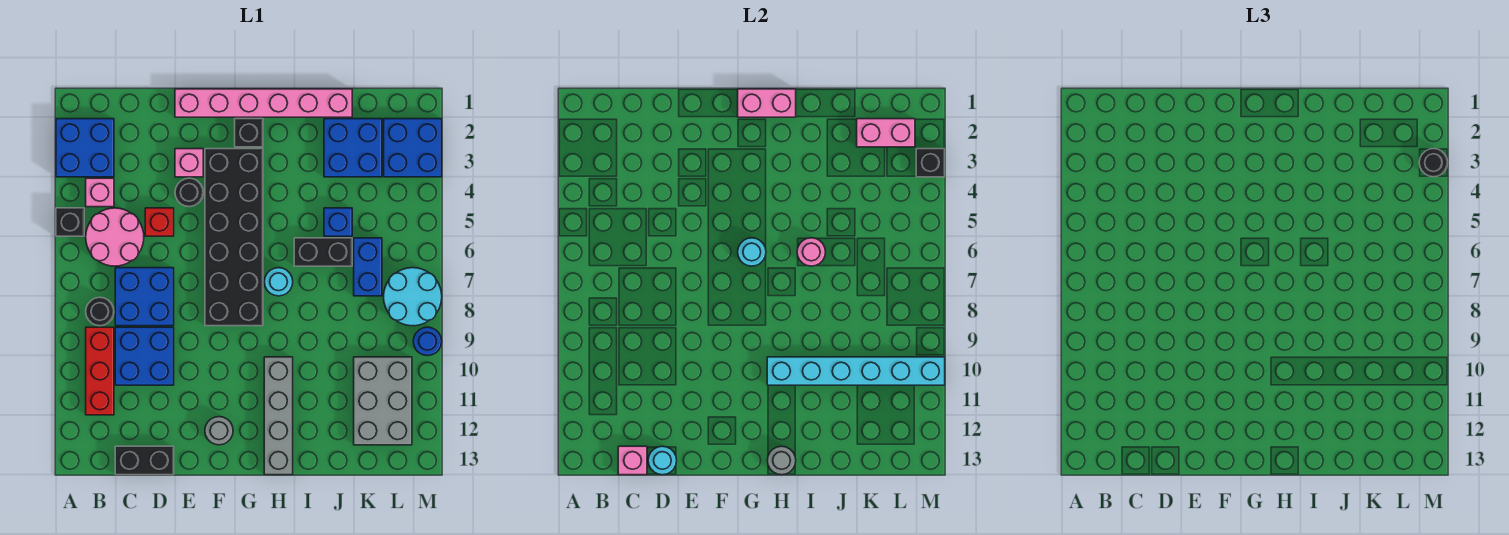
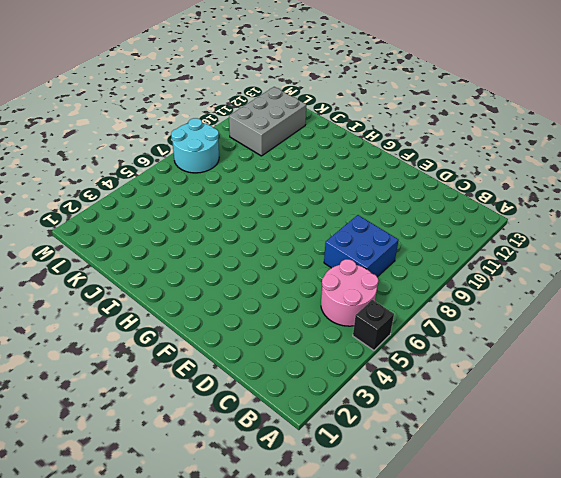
none -> blue brick A2:B3 level 1
none -> pink brick B4 level 1
none -> black round brick B8 level 1
none -> red brick B9:B11 level 1

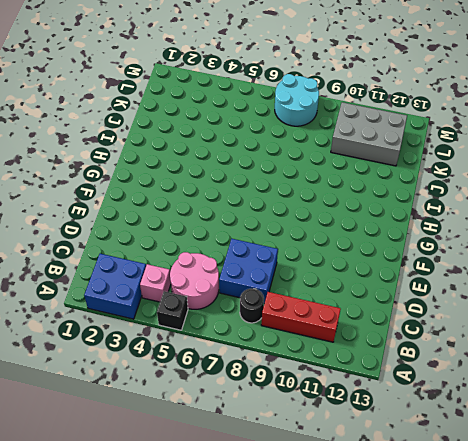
none -> blue brick C9:D10 level 1
none -> black brick C13:D13 level 1
none -> red brick D5 level 1
none -> pink brick E1:J1 level 1

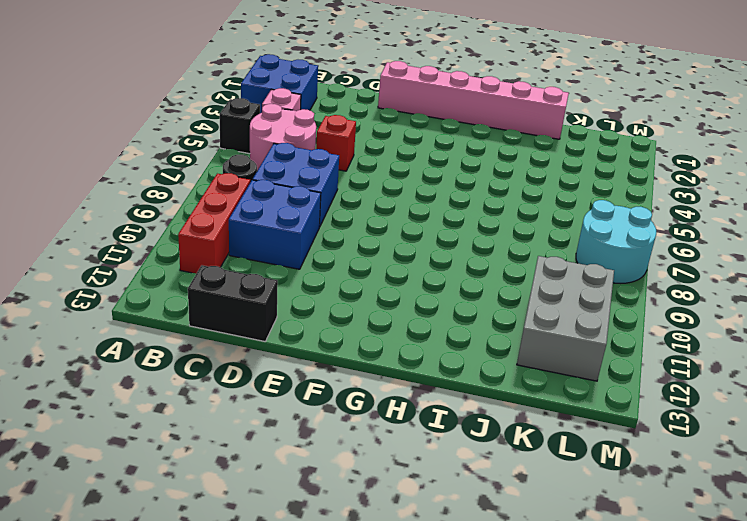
none -> pink brick E3 level 1
none -> black round brick E4 level 1
none -> black brick F3:G8 level 1
none -> grey round brick F12 level 1

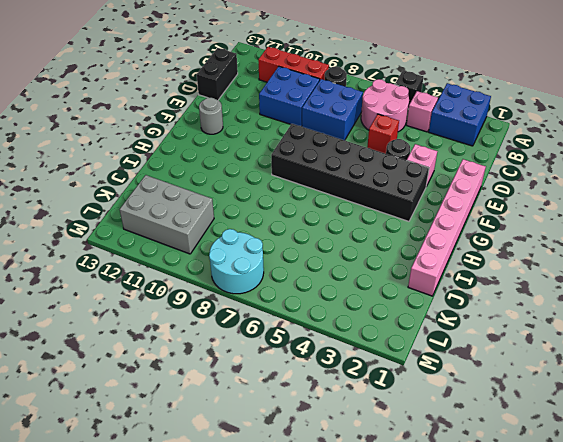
none -> black brick G2 level 1
none -> cyan round brick H7 level 1
none -> grey brick H10:H13 level 1
none -> black brick I6:J6 level 1

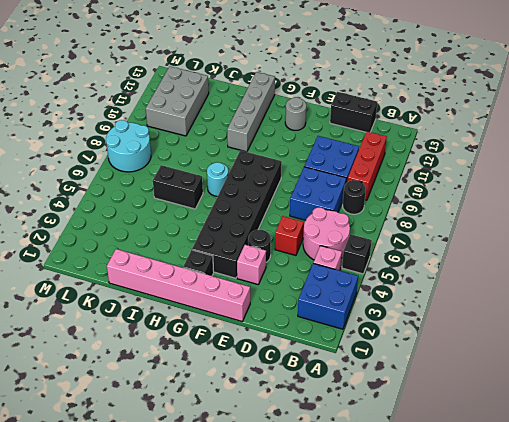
none -> blue brick J2:K3 level 1
none -> blue brick J5 level 1
none -> blue brick K6:K7 level 1
none -> blue brick L2:M3 level 1

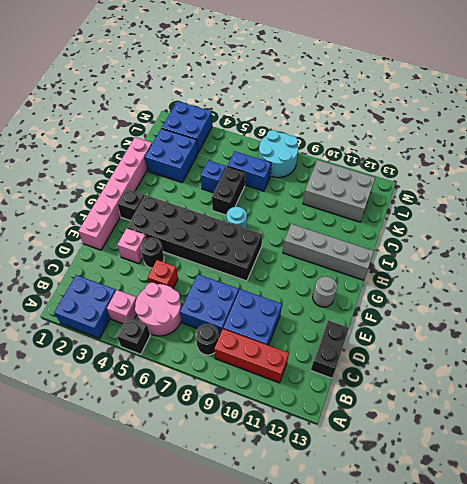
none -> blue round brick M9 level 1
none -> pink brick C13 level 2
none -> cyan round brick D13 level 2
none -> pink brick G1:H1 level 2

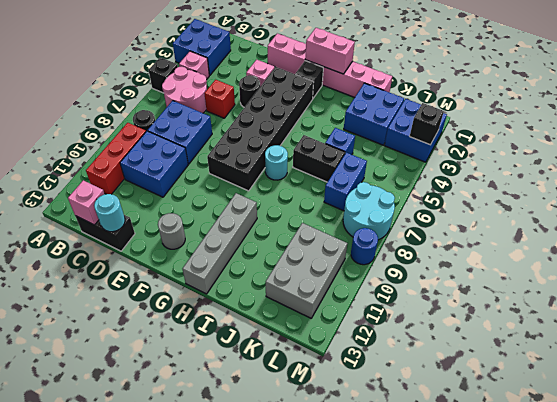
none -> cyan round brick G6 level 2
none -> cyan brick H10:M10 level 2
none -> grey round brick H13 level 2
none -> pink round brick I6 level 2

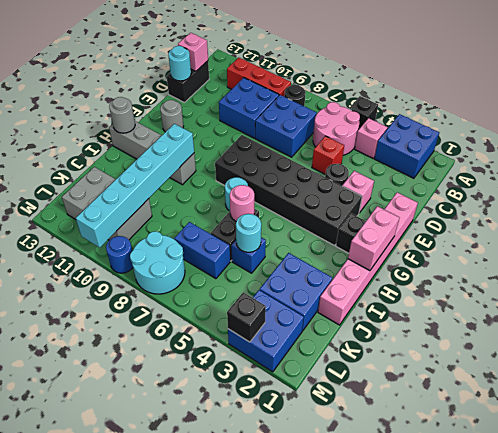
cyan round brick J5 level 2 -> cyan round brick G6 level 2
none -> pink brick K2:L2 level 2
none -> black round brick M3 level 3

